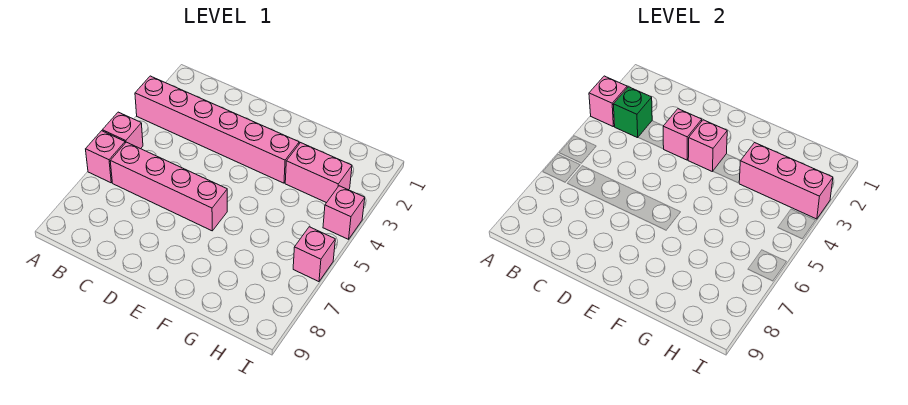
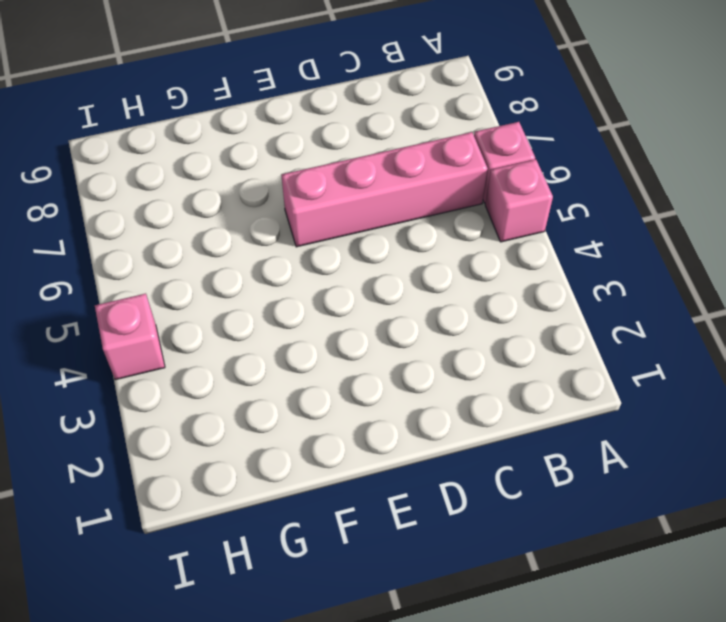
none -> pink brick A3:F3 level 1
none -> pink brick G3:H3 level 1
none -> pink brick I6 level 1

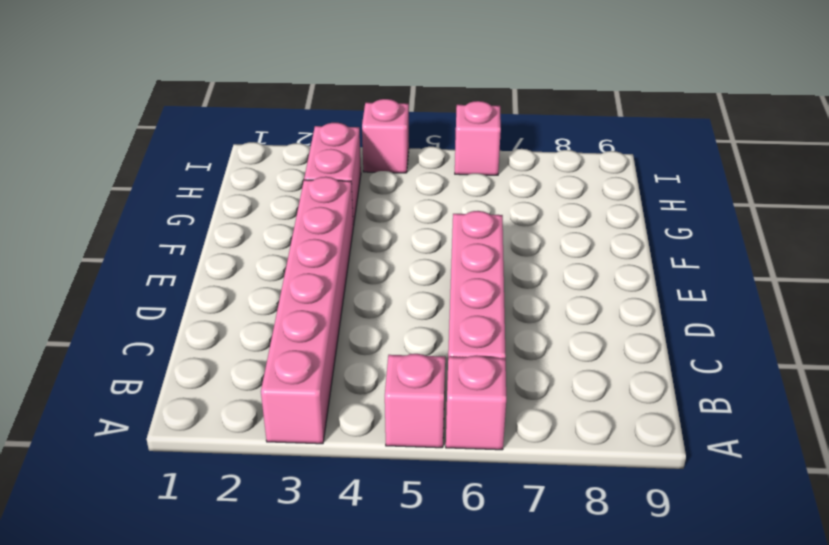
none -> pink brick A3 level 2
none -> green brick B3 level 2
none -> pink brick D3 level 2

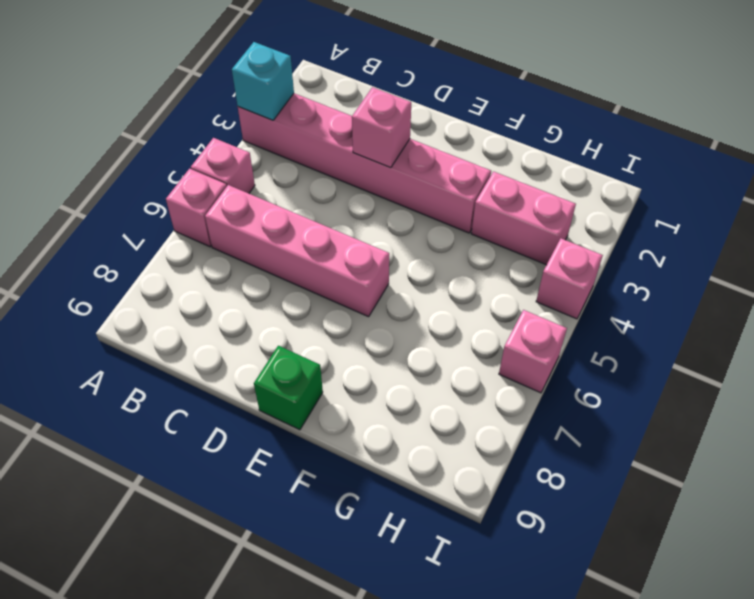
cyan brick A3 level 2 -> pink brick A3 level 2
green brick E9 level 1 -> green brick B3 level 2
none -> pink brick E3 level 2
none -> pink brick G3:I3 level 2

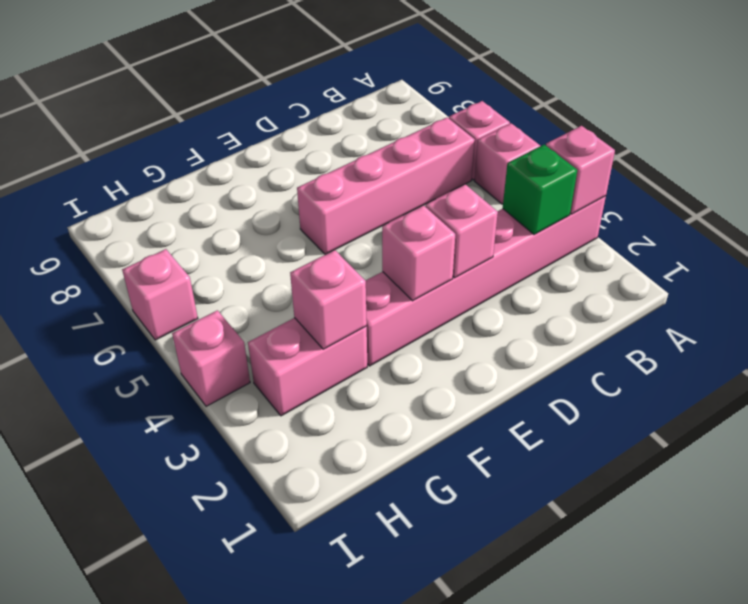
pink brick G3 level 2 -> pink brick G3:I3 level 2

